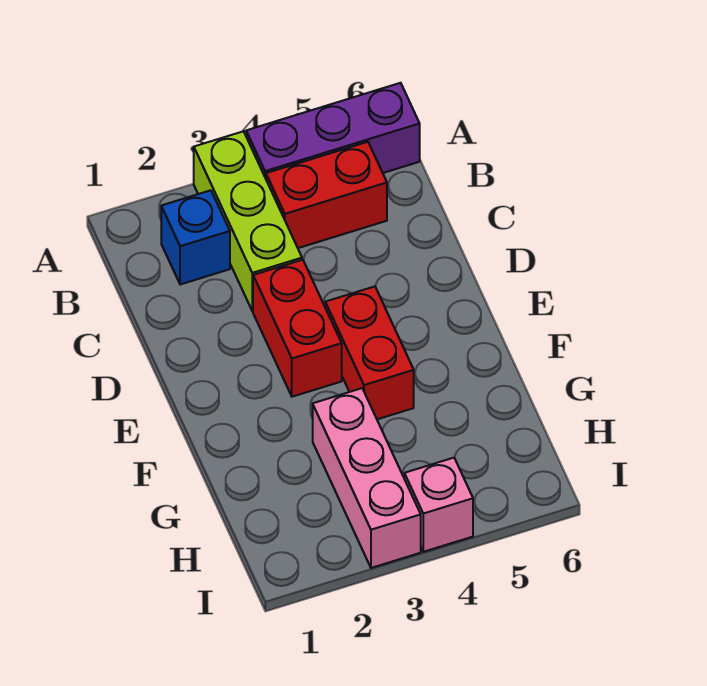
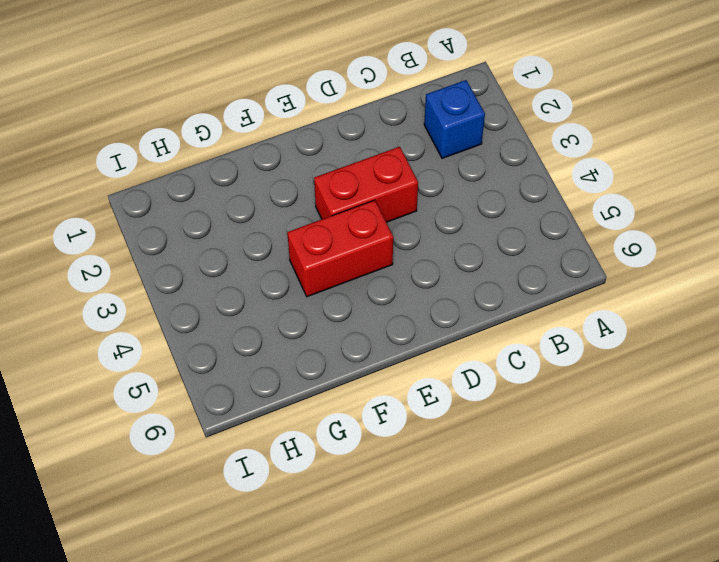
none -> lime brick A3:C3 level 1
none -> purple brick A4:A6 level 1

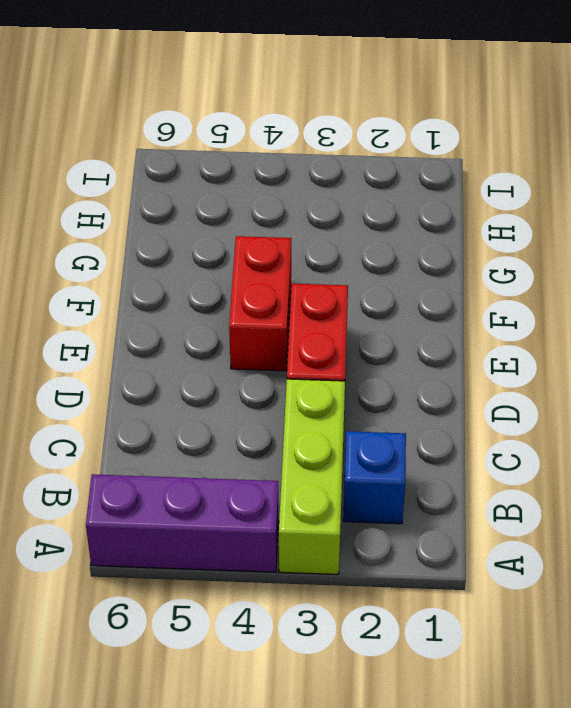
none -> red brick B4:B5 level 1
none -> pink brick G3:I3 level 1

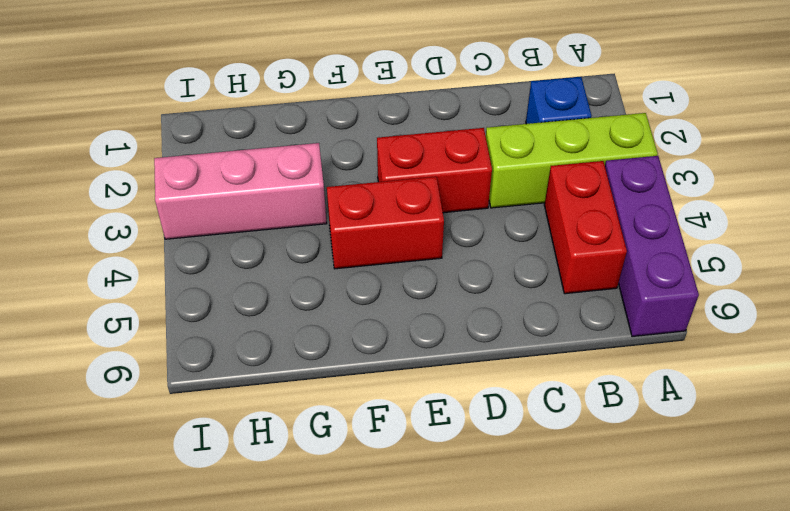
none -> pink brick I4 level 1

